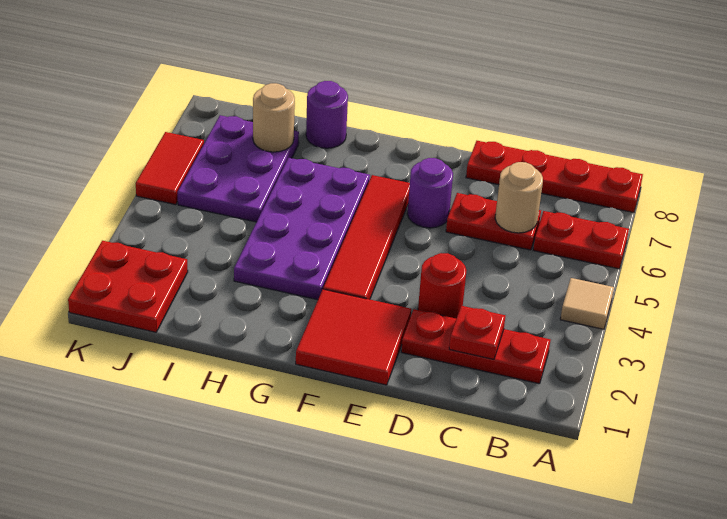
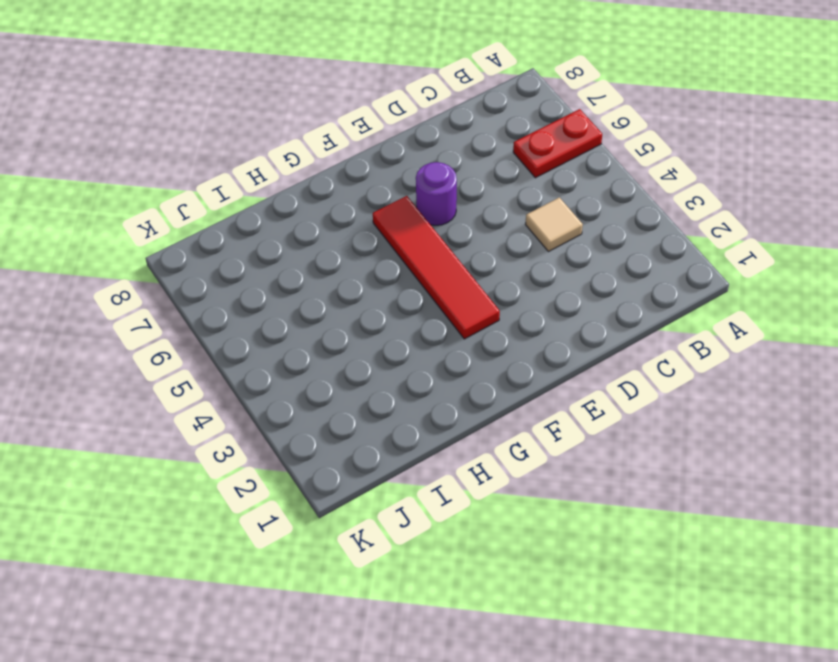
tan tile C4 level 1 -> tan tile A4 level 1
none -> red plate A8:D8 level 1
none -> red plate B2:D2 level 1
none -> red plate C6:D6 level 1

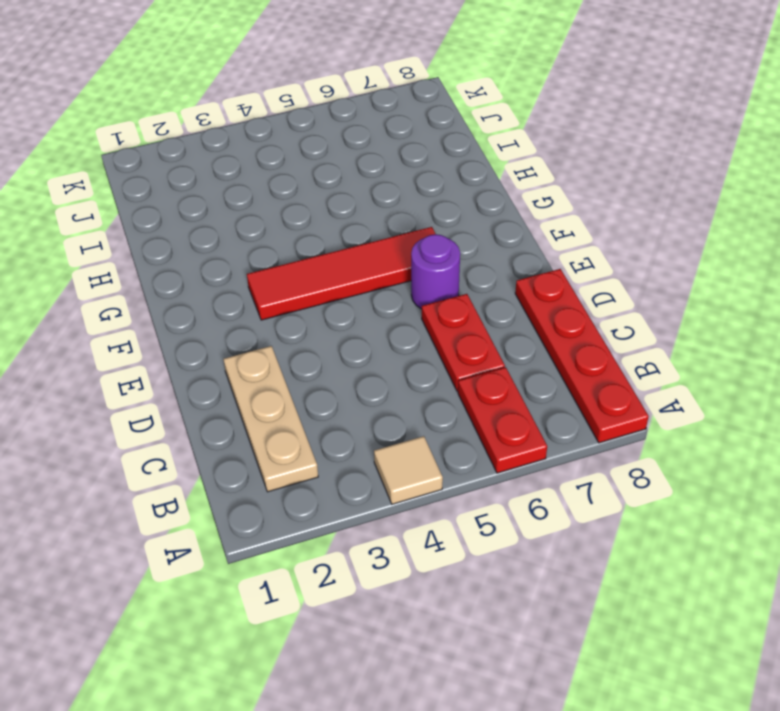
tan plate B2:D2 level 1 -> red plate B2:D2 level 1
none -> red round brick D3 level 1
none -> red tile E1:F2 level 1
none -> purple plate G3:H6 level 1

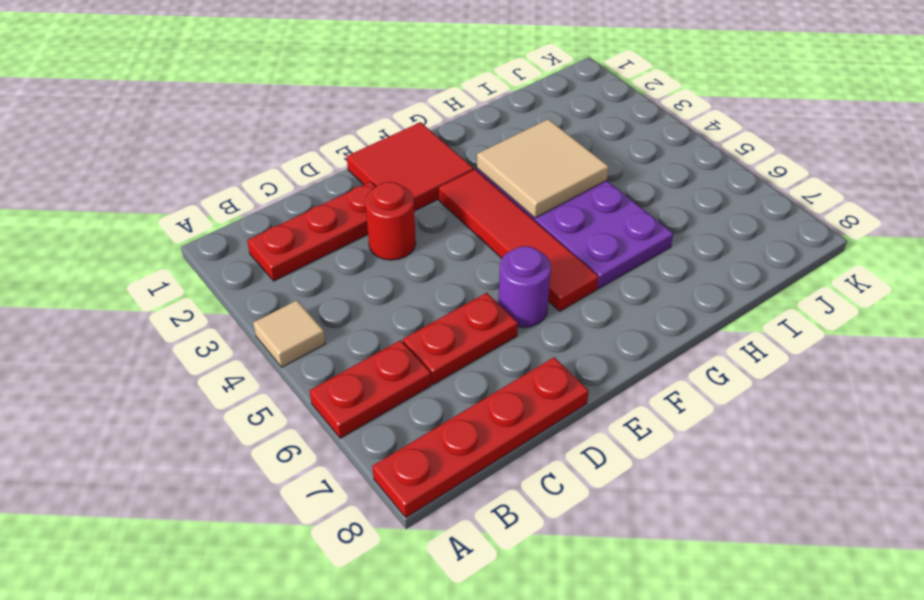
tan tile G3:H4 level 2 -> none
none -> purple round brick H8 level 1
none -> purple plate I5:J7 level 1
none -> red plate J1:K2 level 1

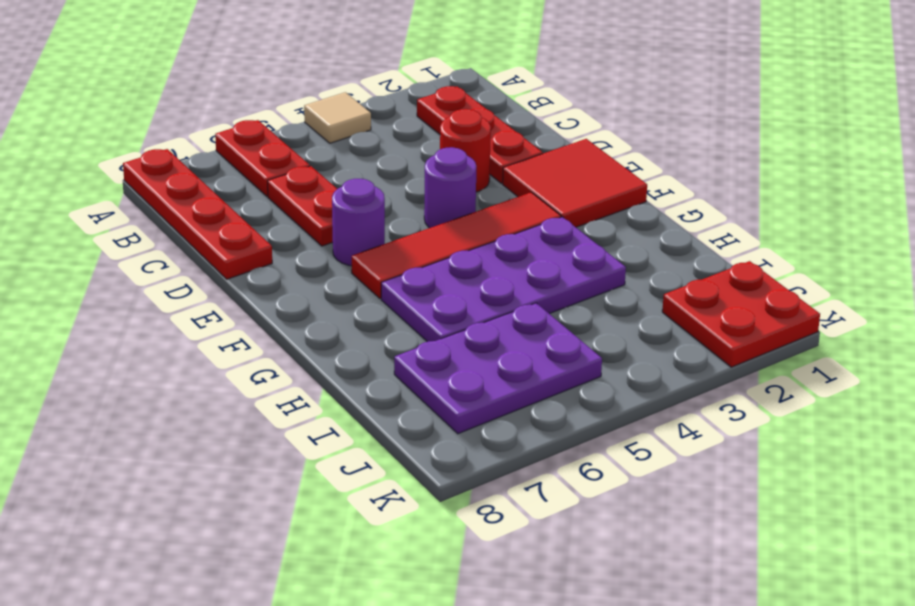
purple round brick E4 level 1 -> purple round brick H8 level 1
none -> red tile K5:K6 level 1
none -> red plate C2 level 2
none -> tan round brick C6 level 2

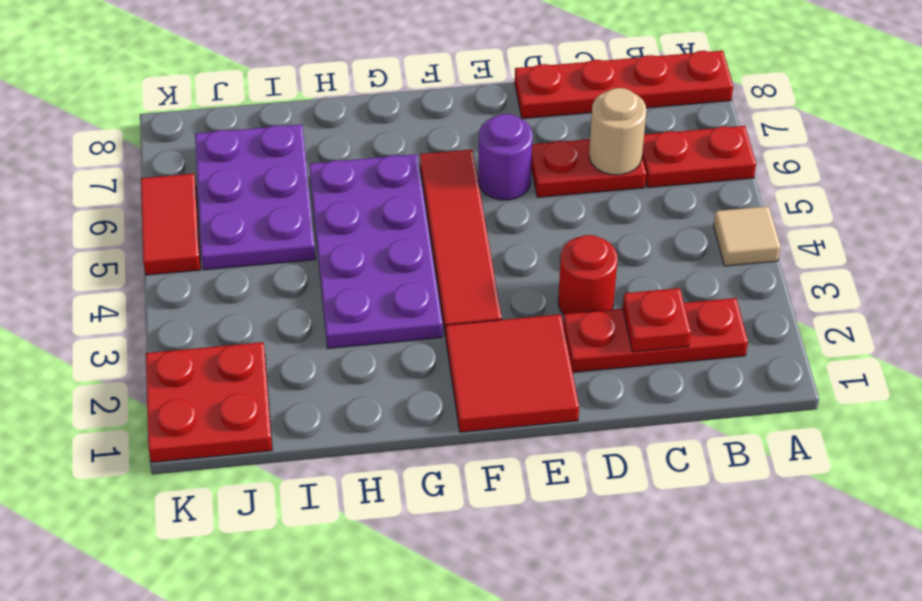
none -> purple round brick H8 level 1
none -> tan round brick I7 level 2

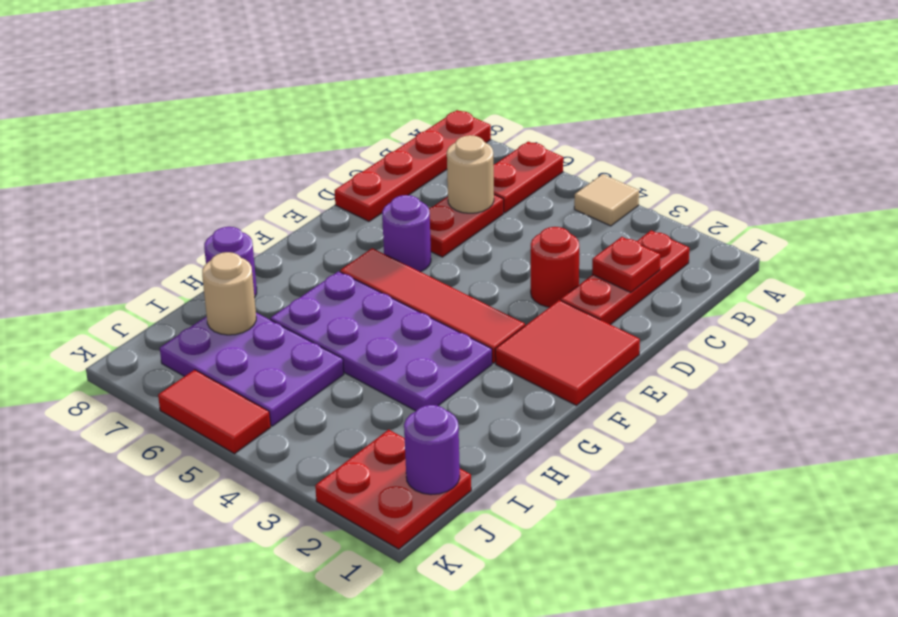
purple round brick J1 level 2 -> none

